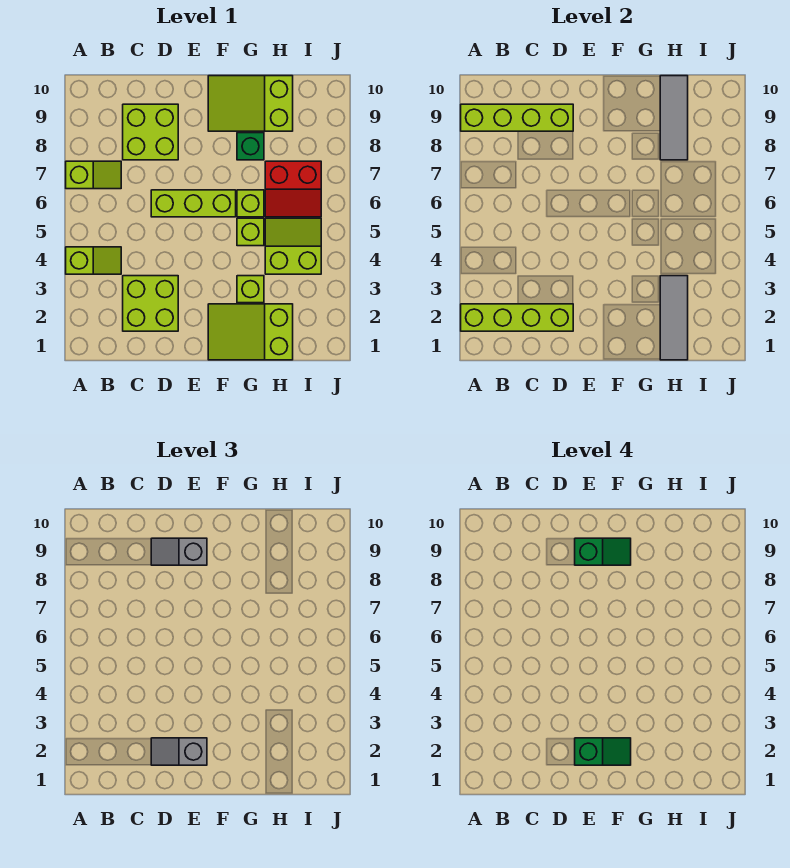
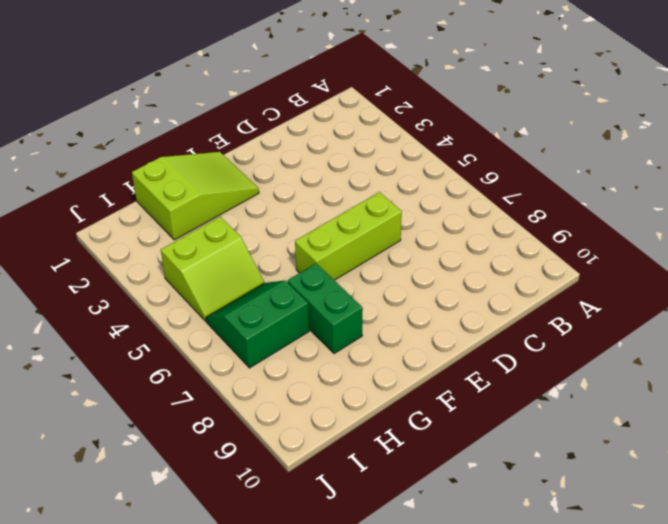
green brick G7:G8 level 1 -> green brick G8 level 1
green slope H6:I7 level 1 top 7 -> red slope H6:I7 level 1 top 7
none -> lime slope A4:B4 level 1 top A
none -> lime slope A7:B7 level 1 top A
none -> lime brick C2:D3 level 1

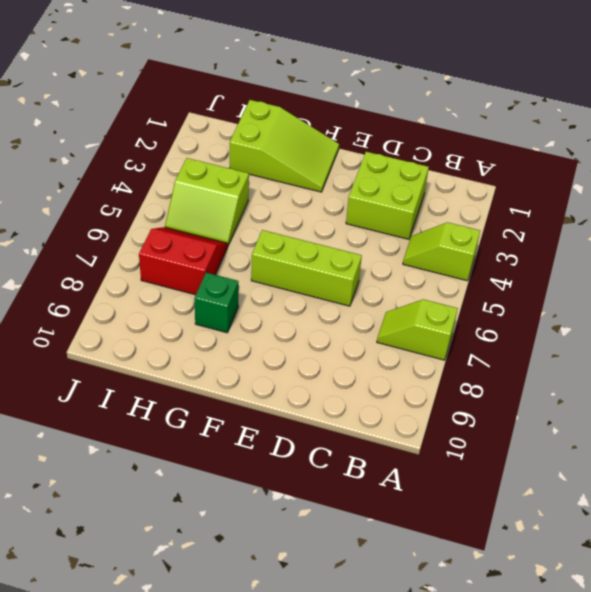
none -> lime brick C8:D9 level 1
none -> lime slope F9:H10 level 1 top H
none -> lime brick G3 level 1

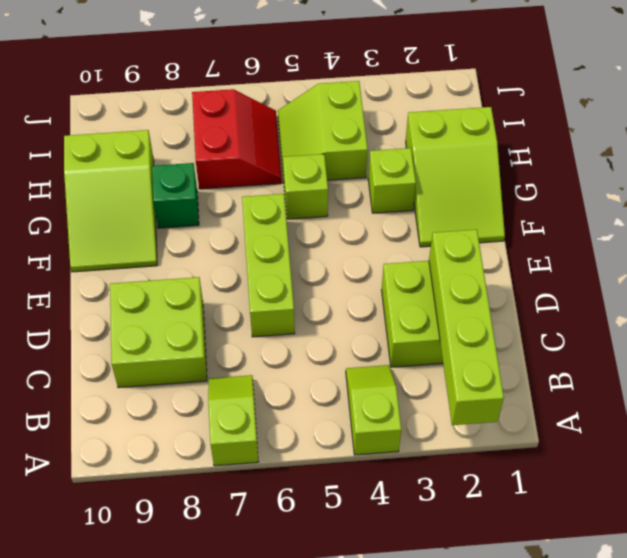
none -> lime brick G6 level 1
none -> lime brick A9:D9 level 2
none -> grey tile H1:H3 level 2

